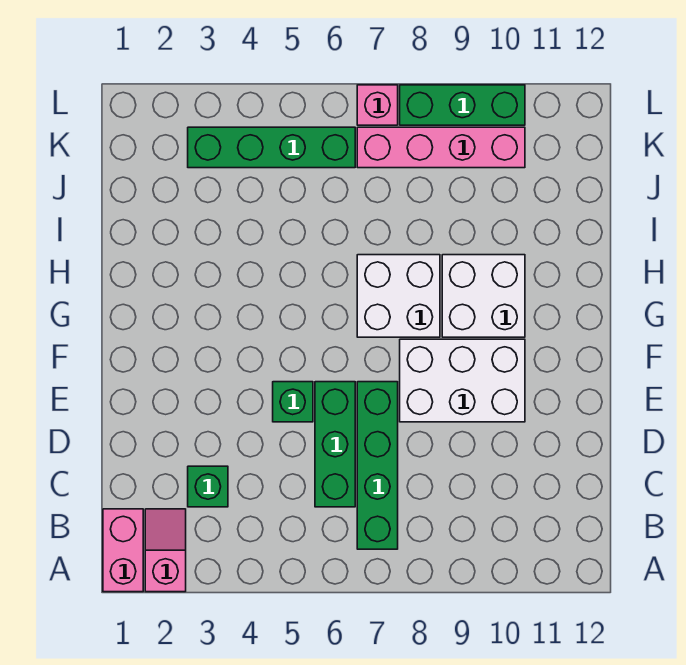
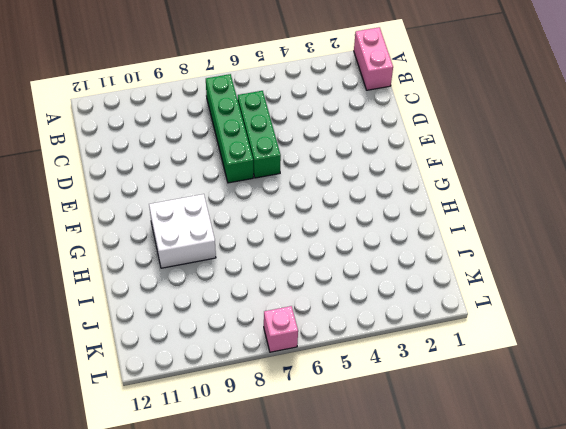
none -> pink slope A2:B2 level 1 top A
none -> green brick C3 level 1
none -> green brick E5 level 1

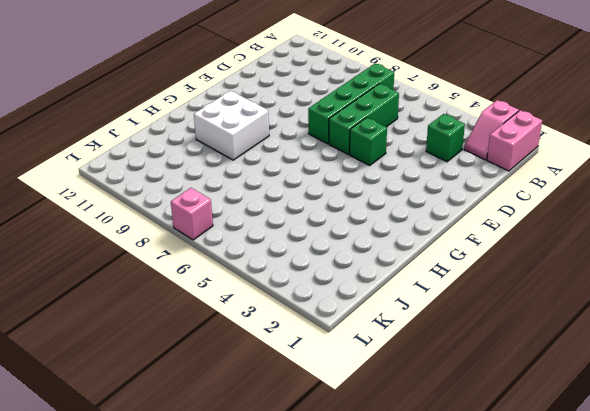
none -> white brick E8:F10 level 1
none -> white brick G7:H8 level 1
none -> green brick K3:K6 level 1

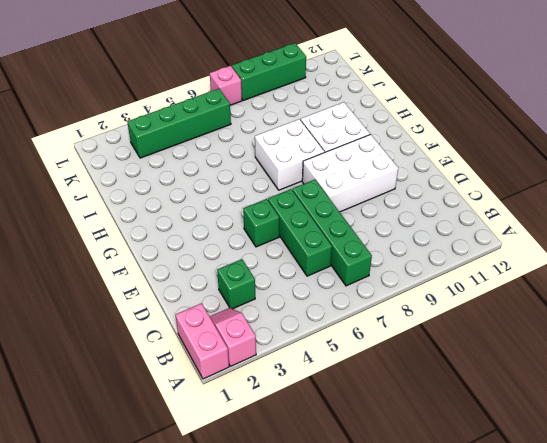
none -> pink brick K7:K10 level 1

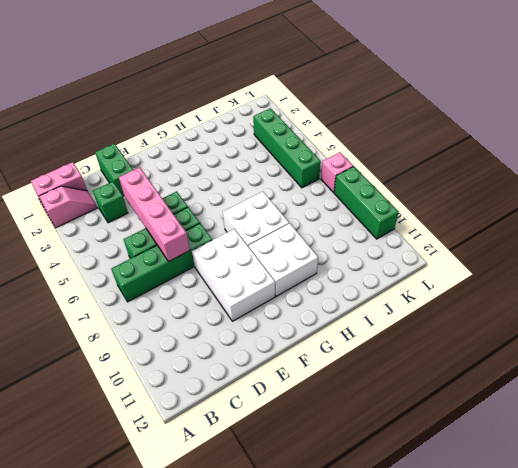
green brick D1:D2 level 1 -> none
pink brick D4:D7 level 2 -> pink brick K7:K10 level 1

